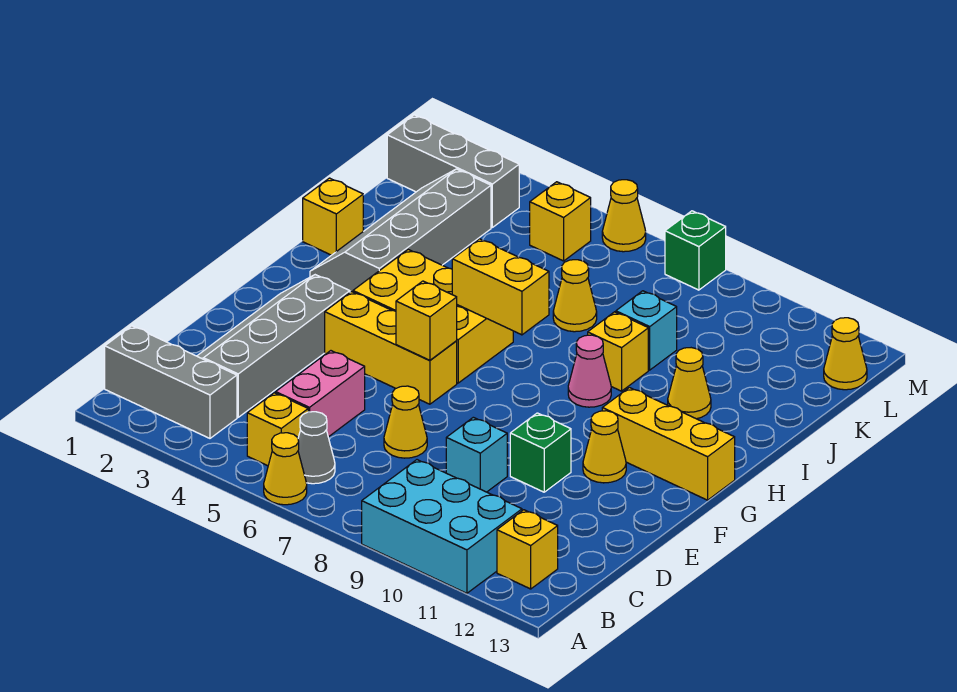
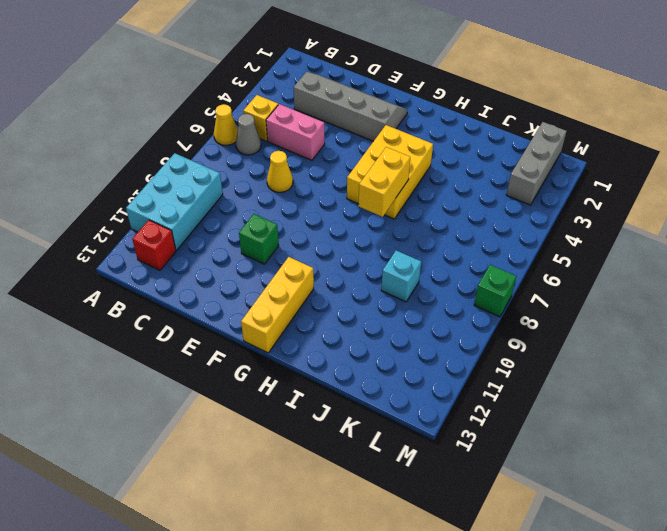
red brick B12 level 1 -> yellow brick B12 level 1
none -> grey brick B1:B3 level 1
none -> cyan brick D9 level 1
none -> yellow brick F4:F6 level 1

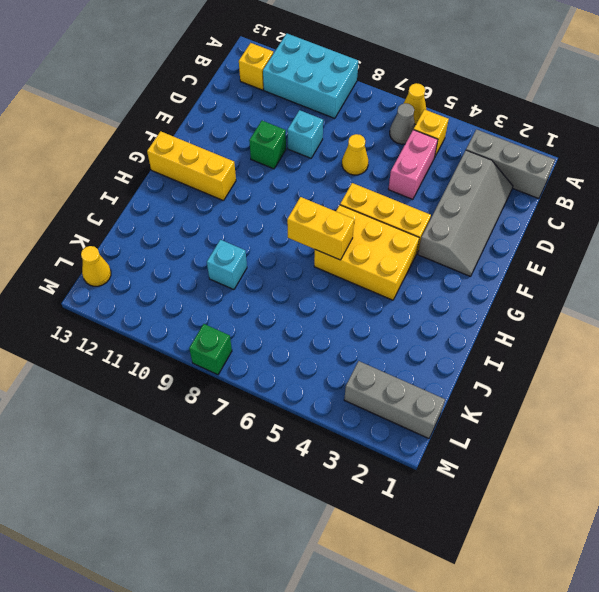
none -> yellow cone F11 level 1
none -> grey slope H2:K3 level 1 top 3
none -> pink cone H9 level 1

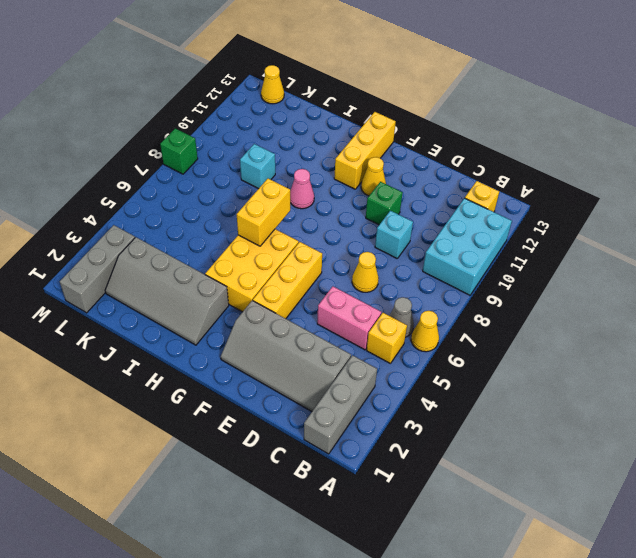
none -> yellow brick I1 level 1
none -> yellow brick I9 level 1
none -> yellow cone I11 level 1

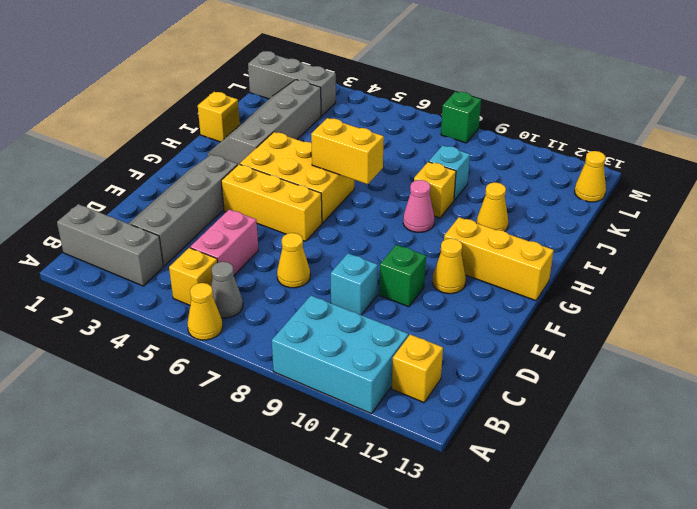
none -> yellow cone J7 level 1
none -> yellow brick L5 level 1
none -> yellow cone M6 level 1

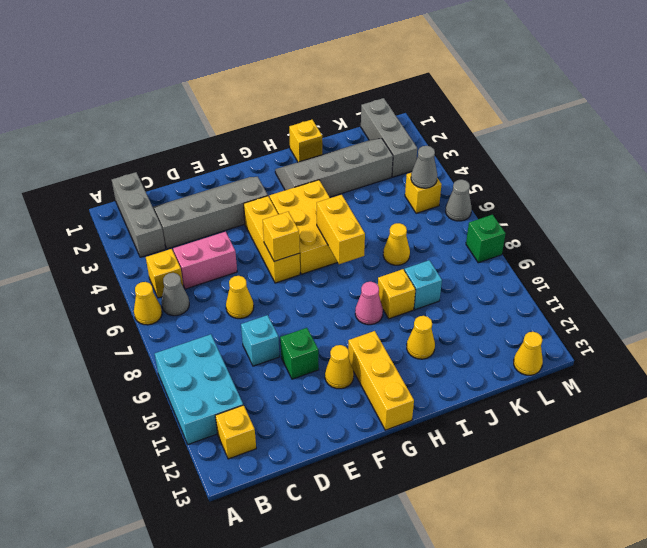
grey cone L5 level 2 -> none
grey cone M6 level 1 -> yellow cone M6 level 1

